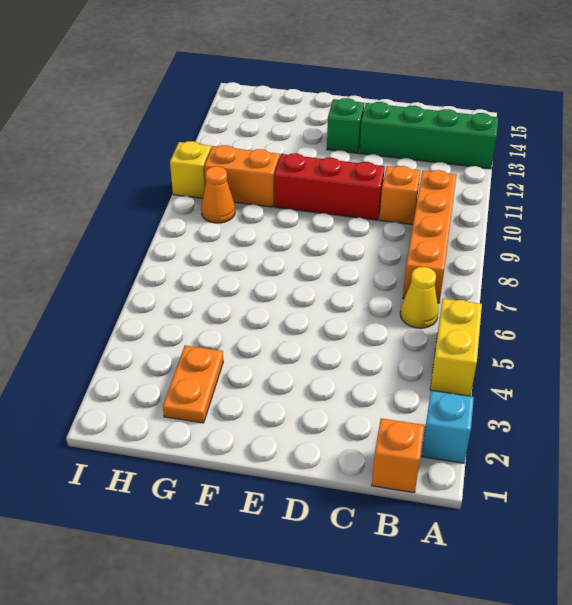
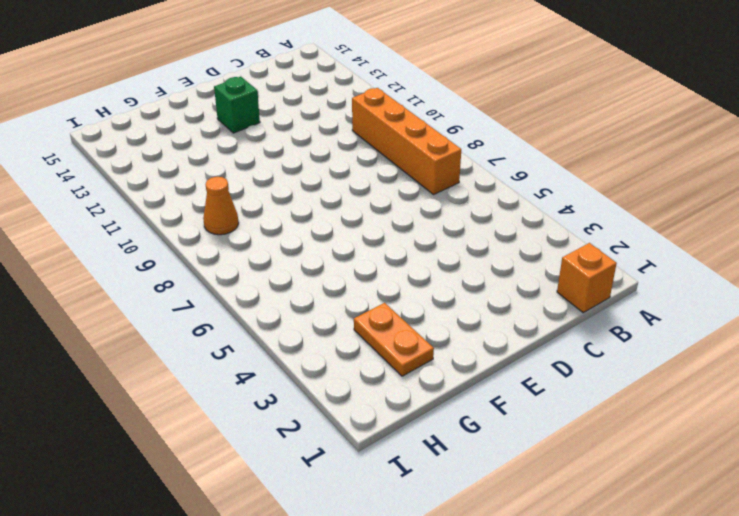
none -> cyan brick A2 level 1
none -> yellow brick A4:A5 level 1
none -> green brick A13:D13 level 1

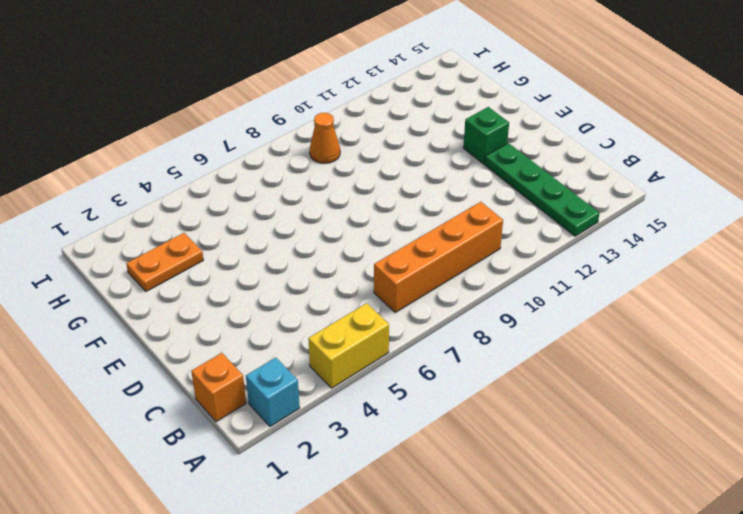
green plate A13:D13 level 1 -> green brick A13:D13 level 1
none -> yellow cone B6 level 1
none -> orange brick C10 level 1
none -> red brick D10:F10 level 1

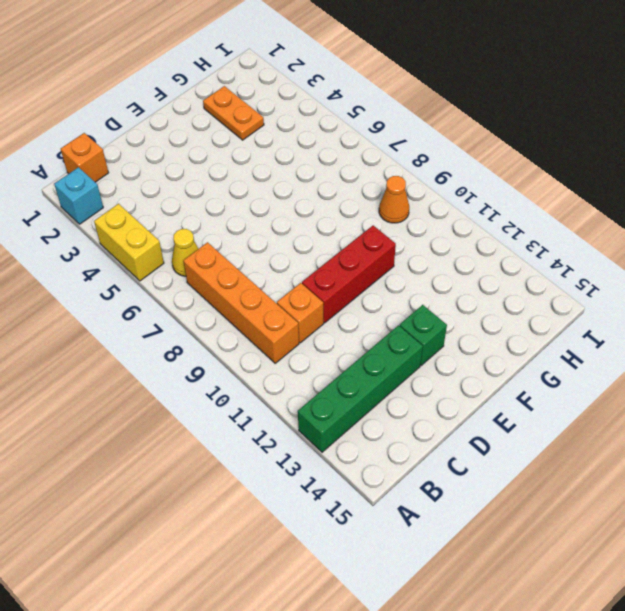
none -> orange brick G10:H10 level 1
none -> yellow brick I10 level 1

